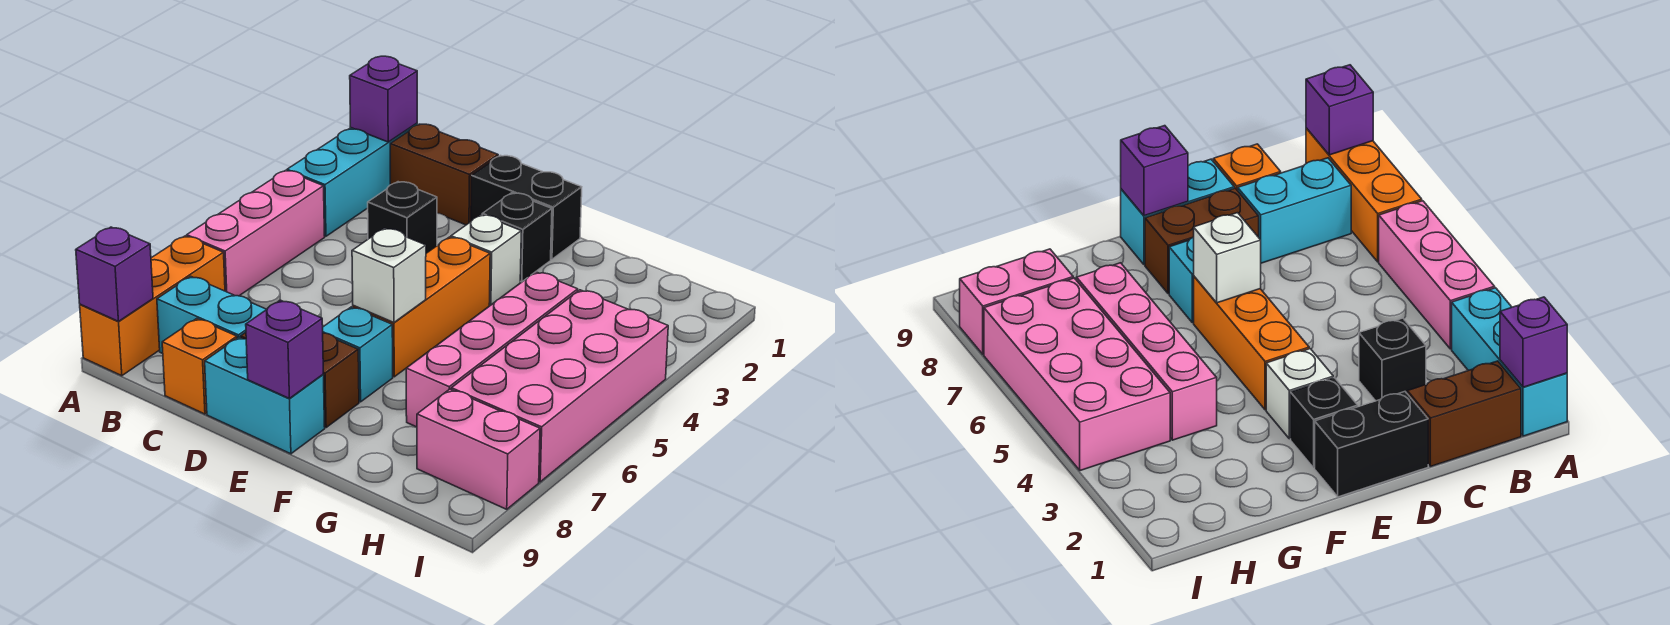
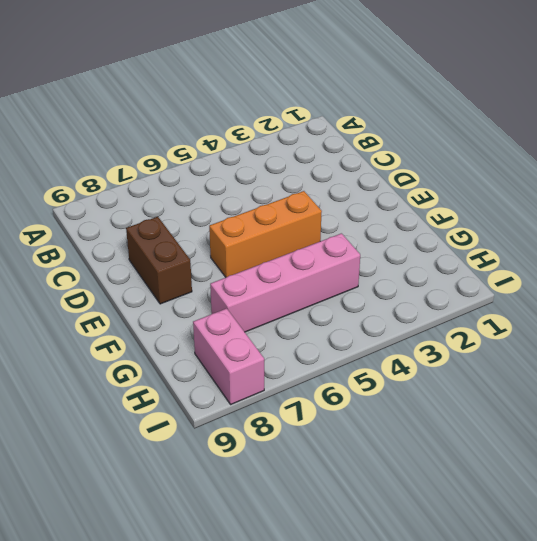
none -> cyan brick A1:A3 level 1
none -> pink brick A4:A6 level 1
none -> orange brick A7:A9 level 1

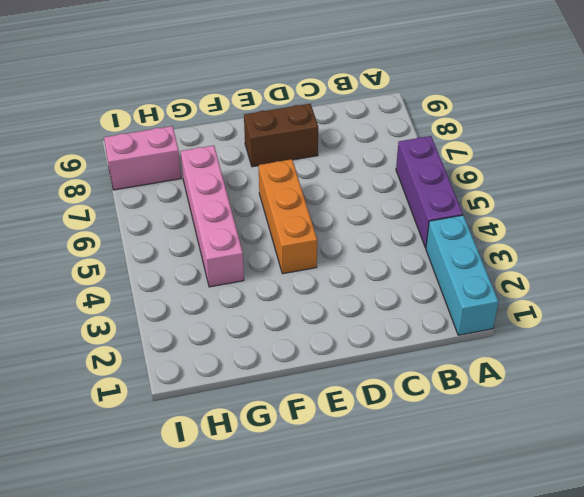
purple brick A4:A6 level 1 -> pink brick A4:A6 level 1
none -> orange brick A7:A9 level 1
none -> brown brick B1:C1 level 1
none -> cyan brick B8:C8 level 1

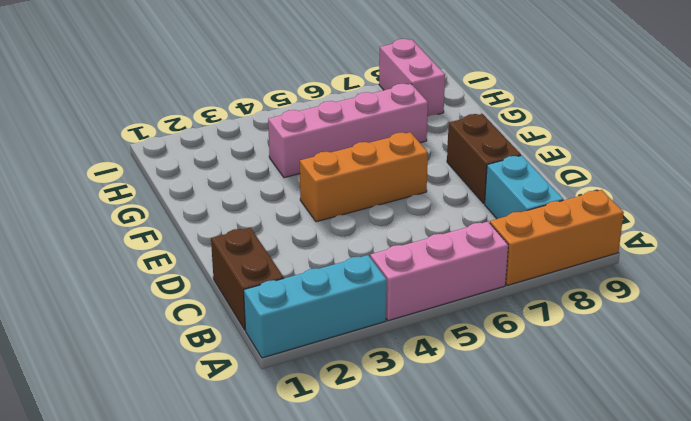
none -> black brick C3 level 1
none -> orange brick C9 level 1
none -> black brick D1:E1 level 1

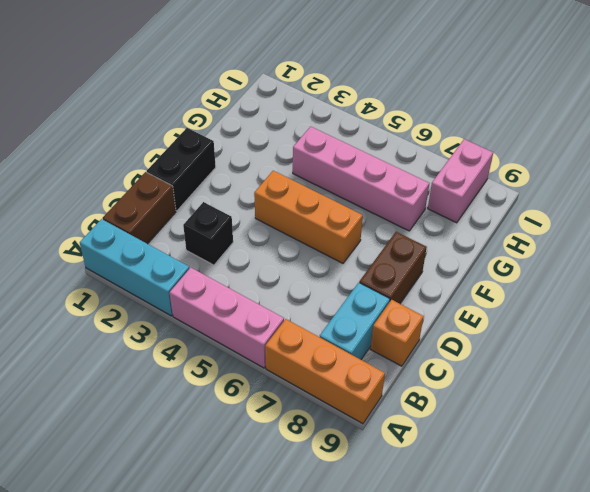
none -> cyan brick D9:E9 level 1
none -> black brick E2 level 1
none -> white brick E3 level 1

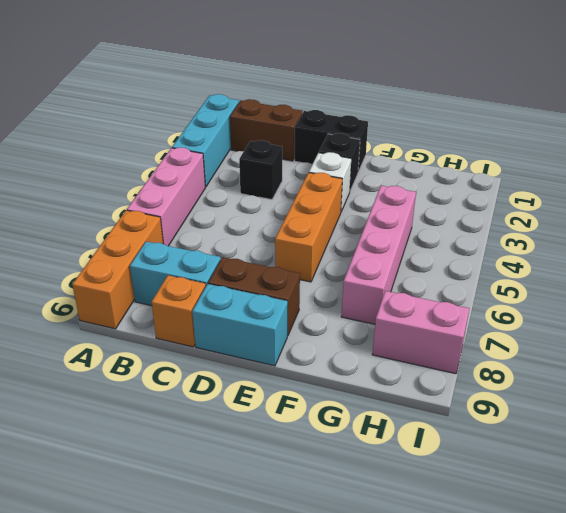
none -> cyan brick E7 level 1
none -> pink brick H4:I7 level 1
none -> purple brick A1 level 2

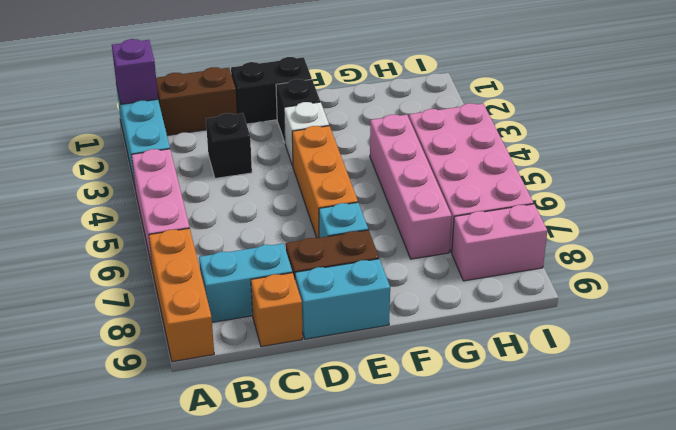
none -> purple brick A9 level 2
none -> white brick E6 level 2
none -> purple brick E9 level 2

